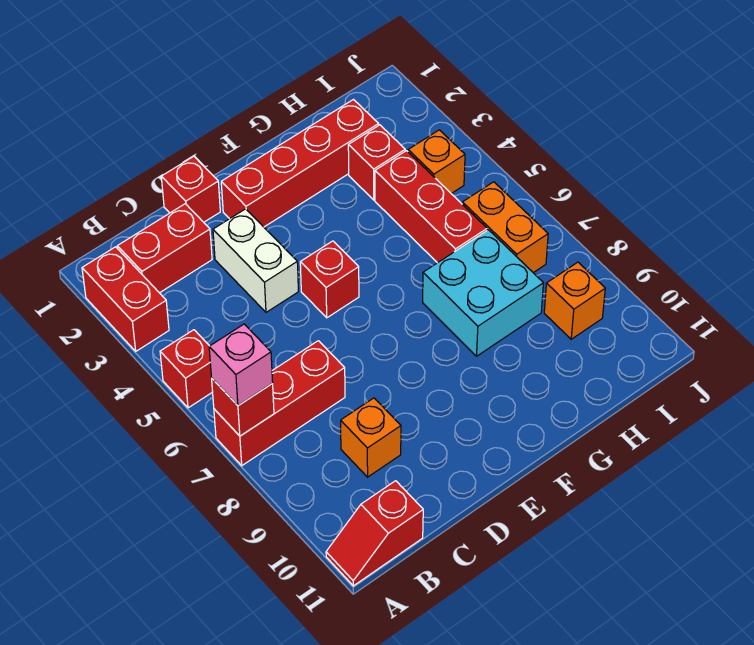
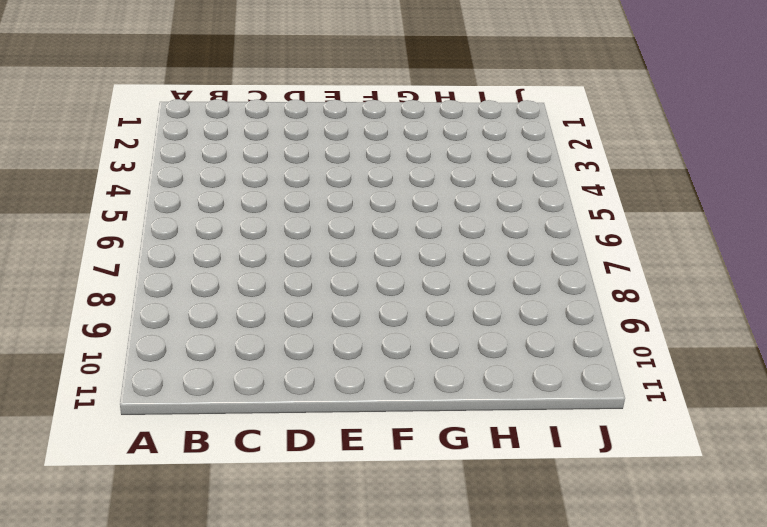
none -> red brick A2:A3 level 1
none -> red brick A5 level 1
none -> red brick A7:C7 level 1

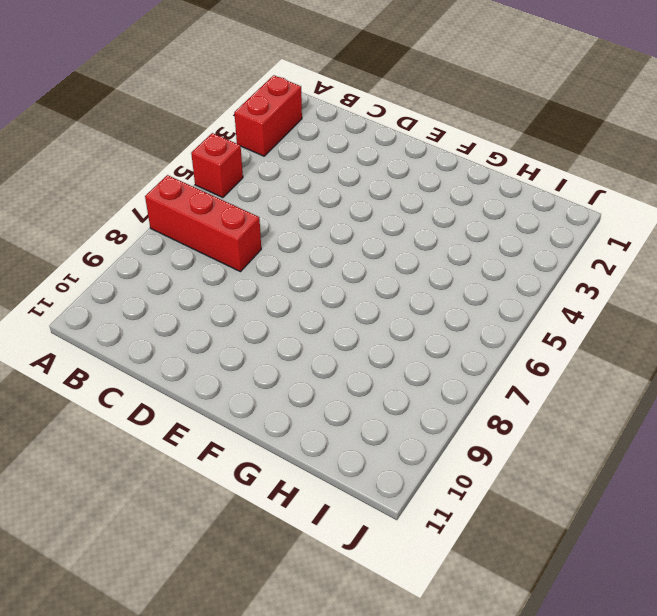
none -> red slope A11:B11 level 1 top B
none -> red brick B2:C2 level 1
none -> orange brick C9 level 1

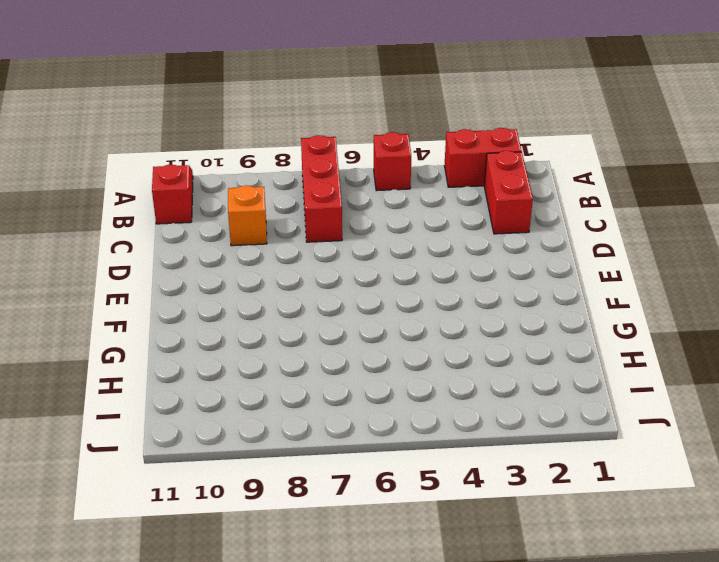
none -> red brick D1 level 1
none -> white brick D3:D4 level 1
none -> red brick E2:H2 level 1

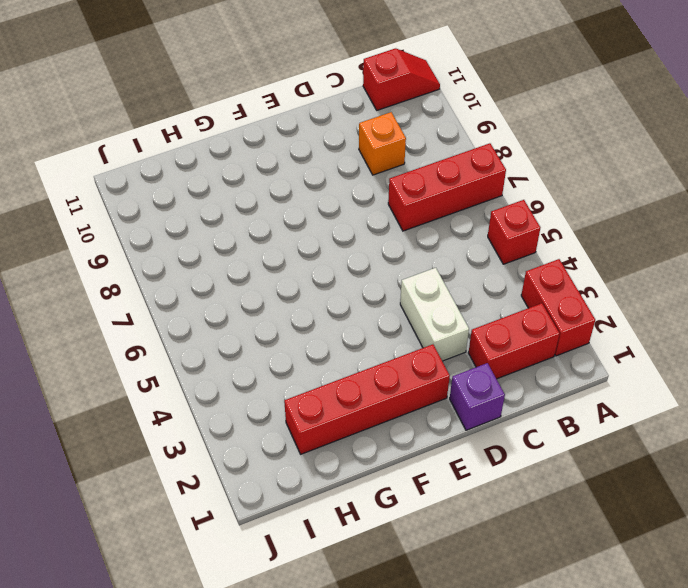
purple brick D1 level 1 -> red brick D1 level 1
none -> red brick E5 level 1
none -> cyan brick G7:H8 level 1
none -> red brick H3 level 1

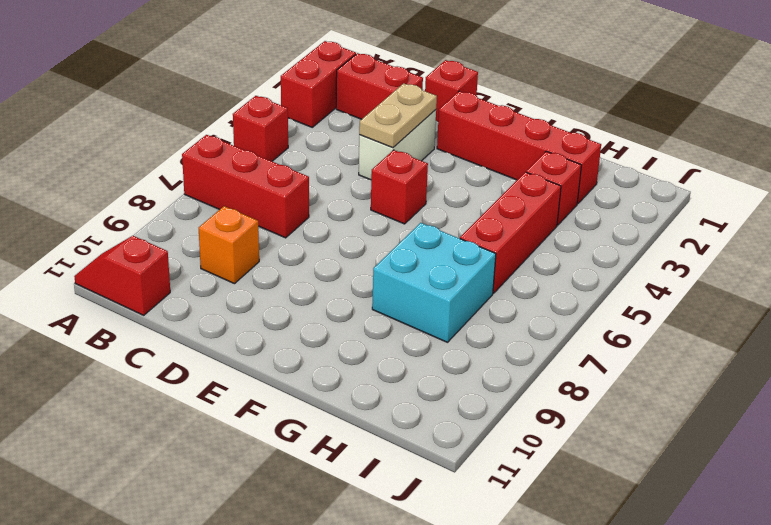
tan plate D3:D4 level 2 -> none
none -> orange brick I4 level 1
none -> orange brick I6:I7 level 1
none -> orange brick I9 level 1

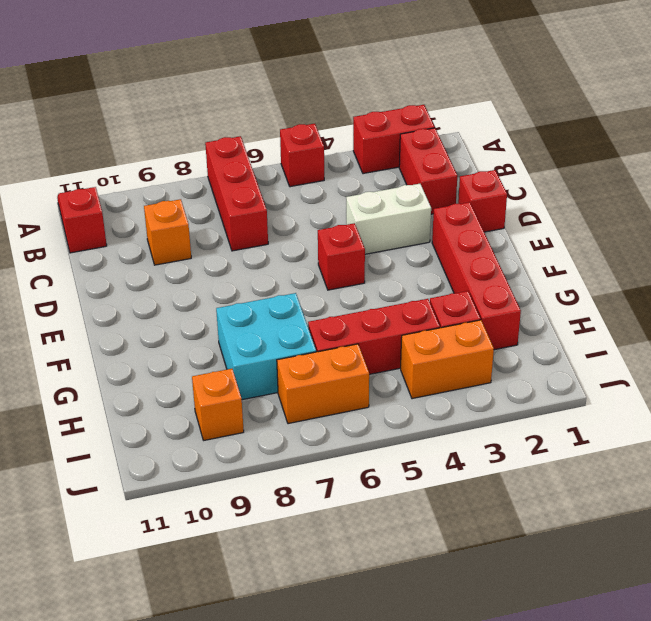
orange brick I3:I4 level 1 -> orange brick I4 level 1
none -> red brick A7 level 2
none -> pink brick A7 level 3

